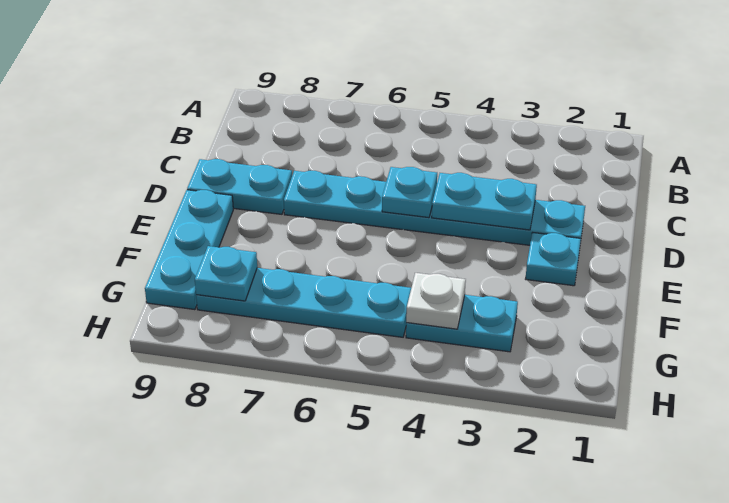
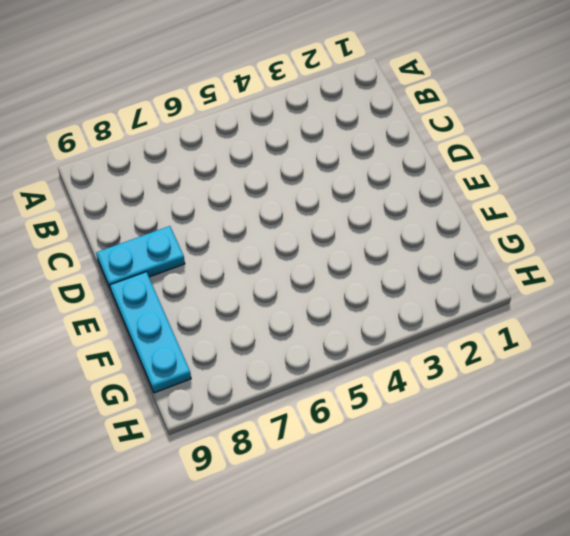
none -> cyan plate D2:D7 level 1
none -> cyan plate E2 level 1

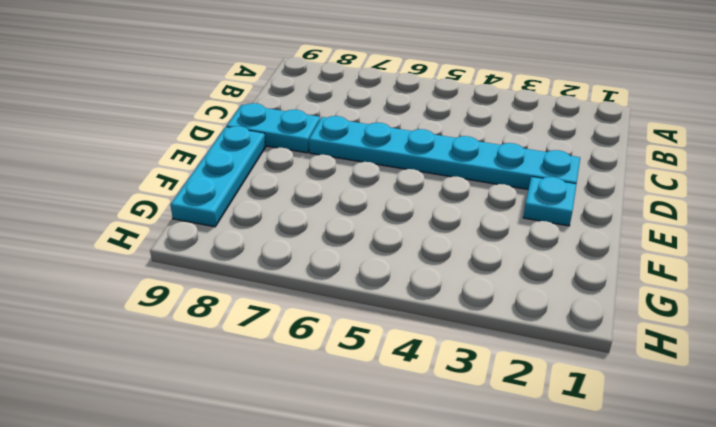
none -> cyan plate G3:G4 level 1
none -> cyan plate G5:G8 level 1

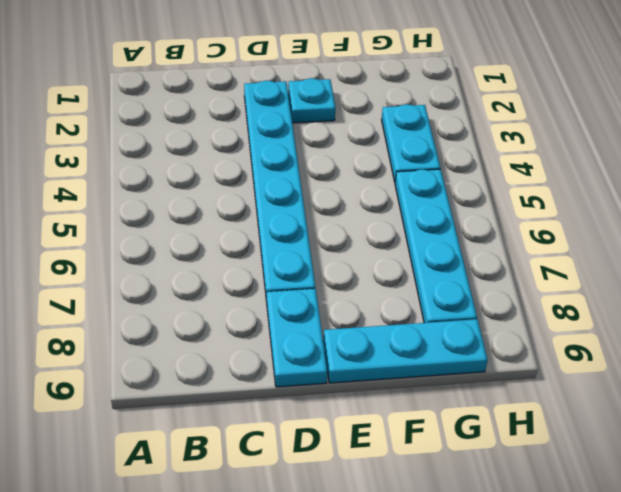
none -> cyan plate D3:D4 level 2
none -> cyan plate D5 level 2

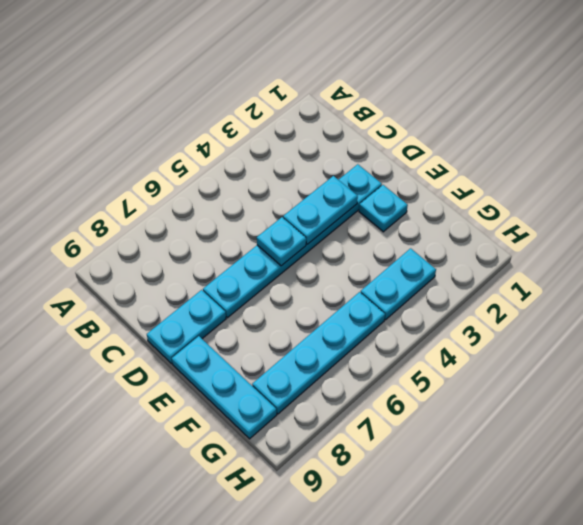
none -> white plate G4 level 2
none -> cyan plate G8 level 2

